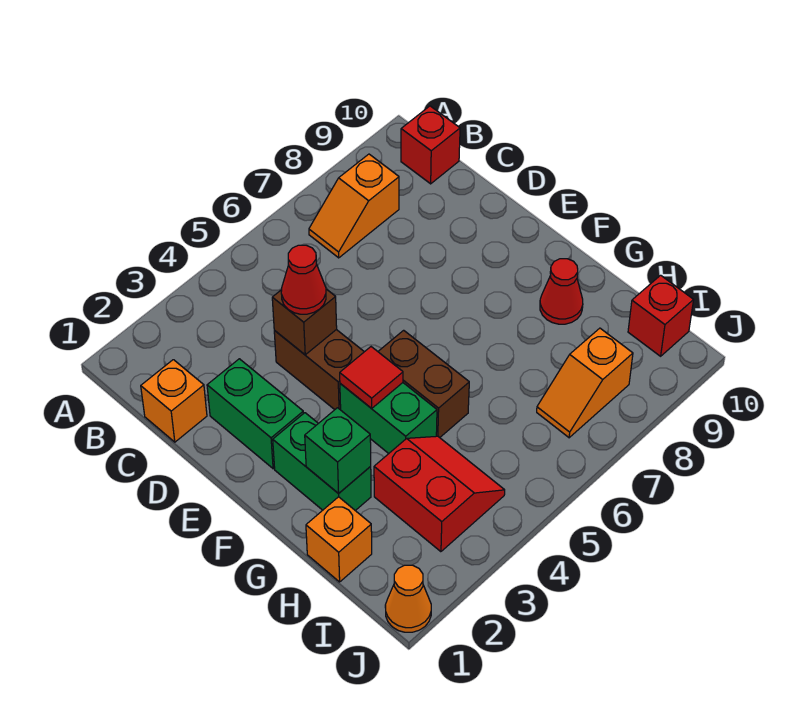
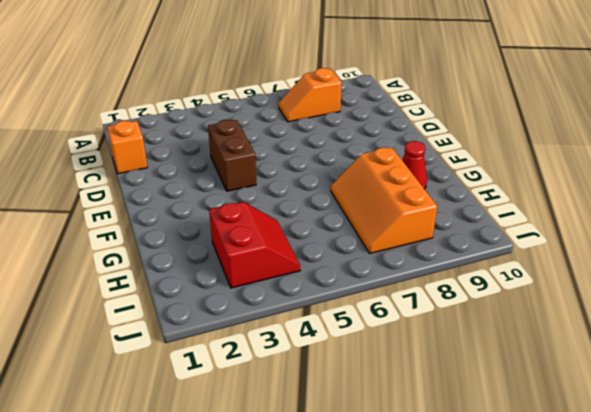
orange slope G7:I8 level 1 top 8 -> orange slope I7:I8 level 1 top 8
none -> red brick B10 level 1
none -> green brick D2:E2 level 1
none -> green brick F2:G2 level 1

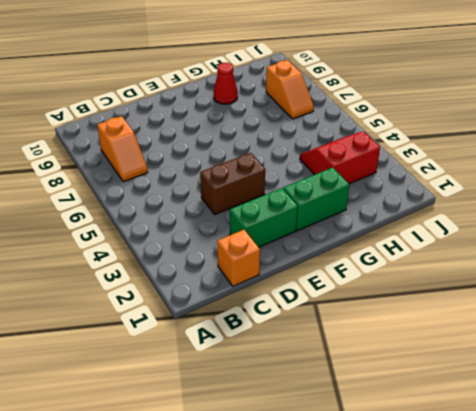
none -> red brick B10 level 1
none -> green brick F4:G4 level 1
none -> brown brick F5:G5 level 1

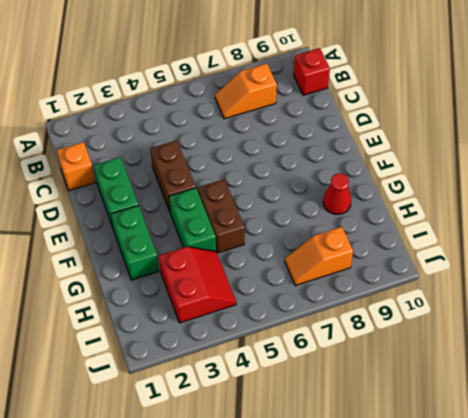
none -> orange brick H1 level 1
none -> red brick I10 level 1
none -> orange cone J1 level 1

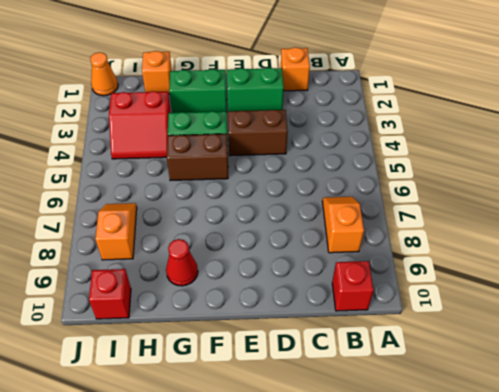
none -> brown brick D4 level 2
none -> red tile F4 level 2
none -> green brick G2 level 2

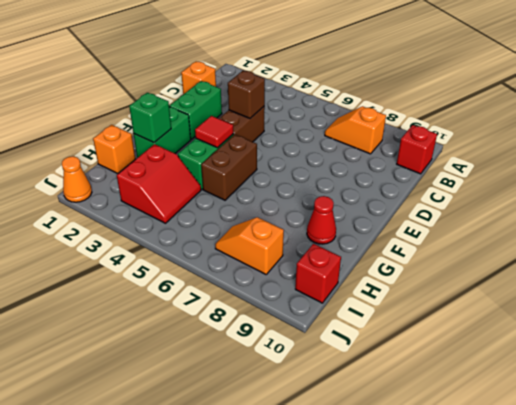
none -> red cone D4 level 3

